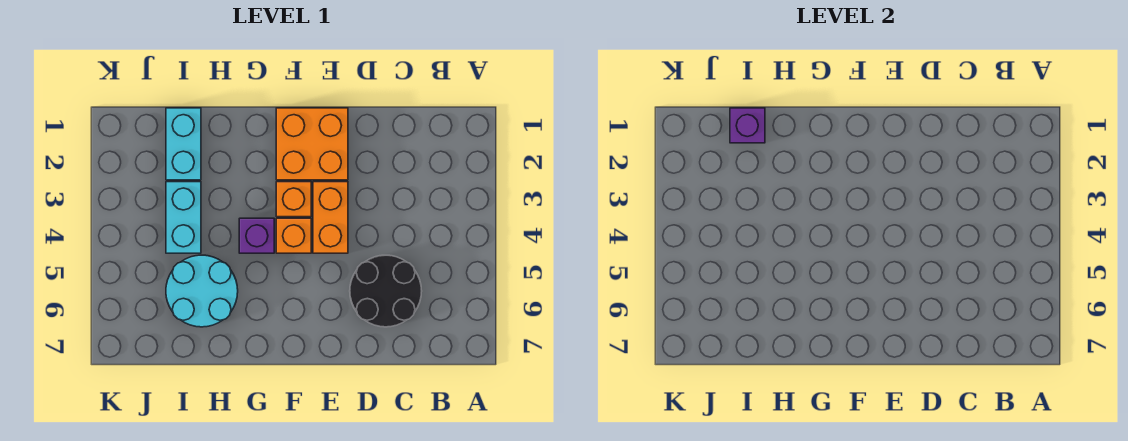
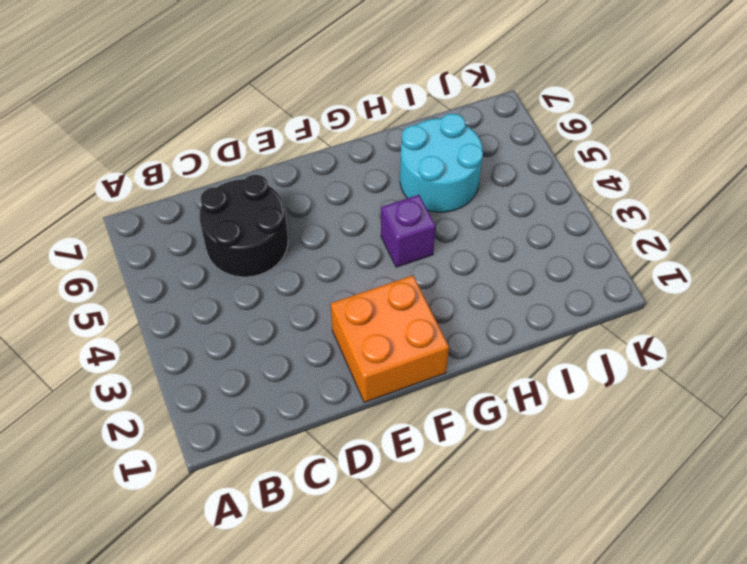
none -> orange brick E3:E4 level 1
none -> orange brick F3 level 1

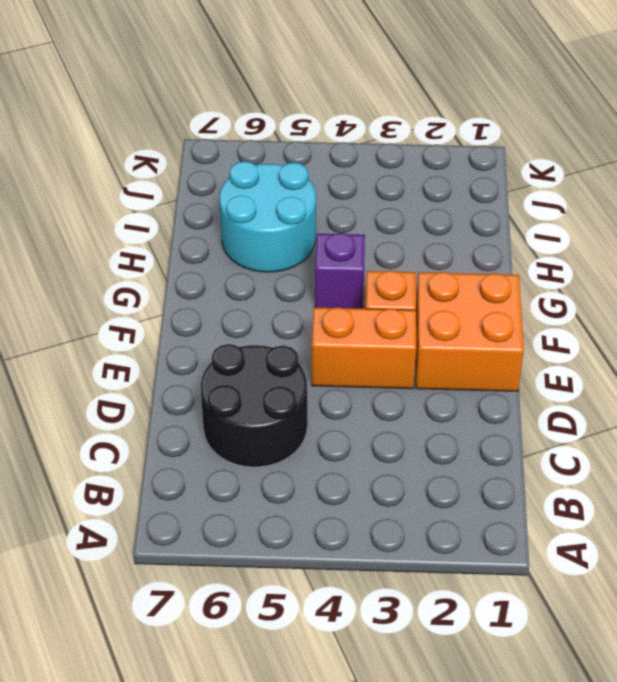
none -> orange brick F4 level 1
none -> cyan brick I1:I2 level 1

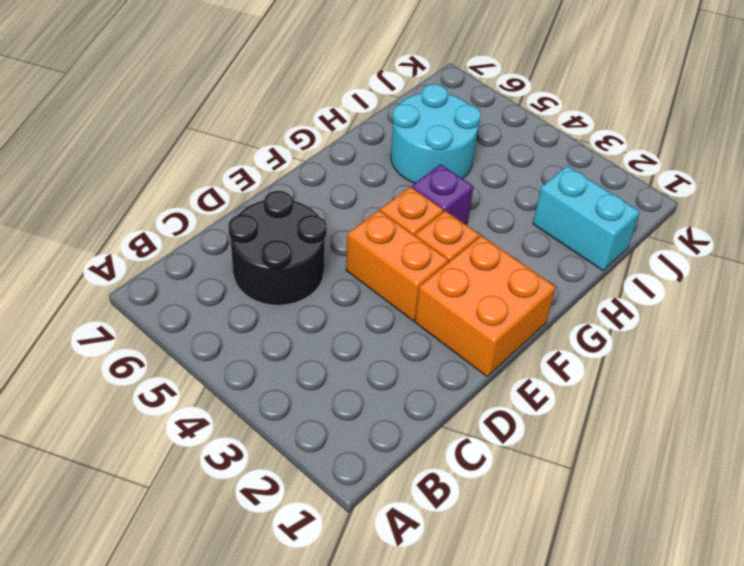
none -> cyan brick I3:I4 level 1
none -> purple brick I1 level 2

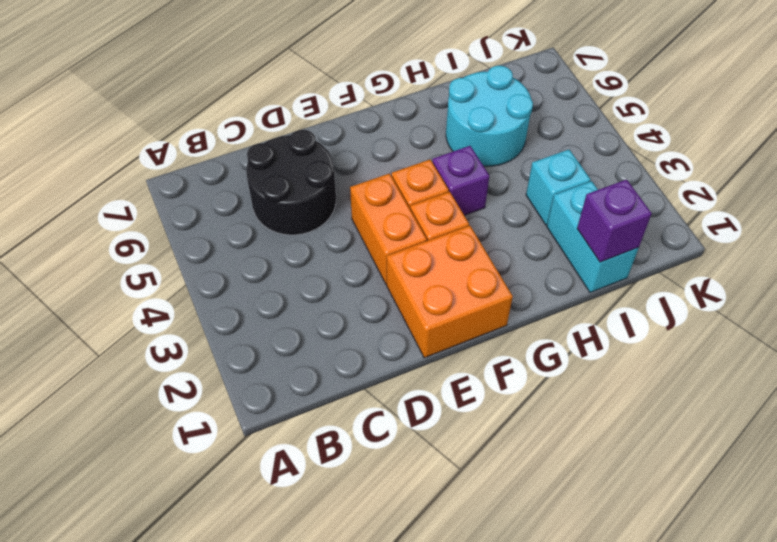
cyan brick I3 level 1 -> cyan brick I3:I4 level 1

